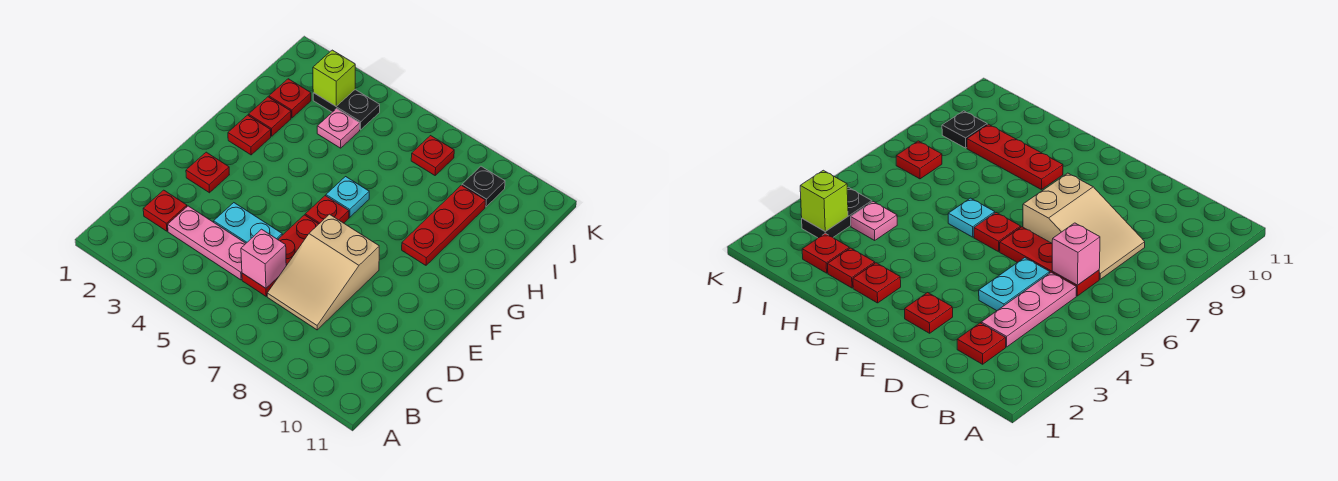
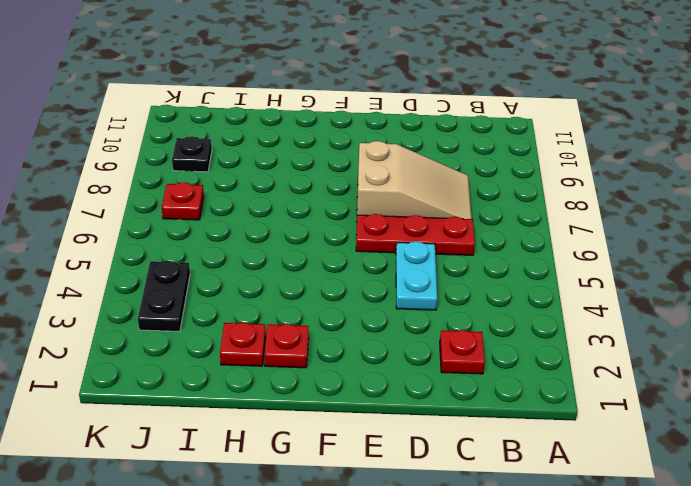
none -> pink plate C3:C5 level 1
none -> red plate E2 level 1
none -> red plate F6 level 1

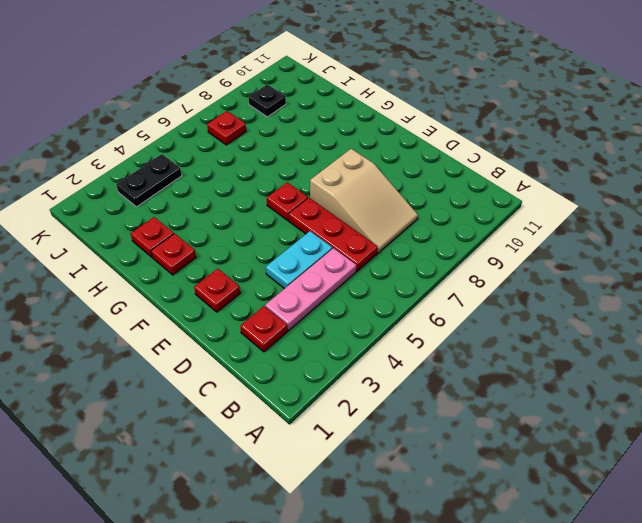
none -> cyan plate G6 level 1
none -> red plate G9:I9 level 1
none -> red plate I2 level 1

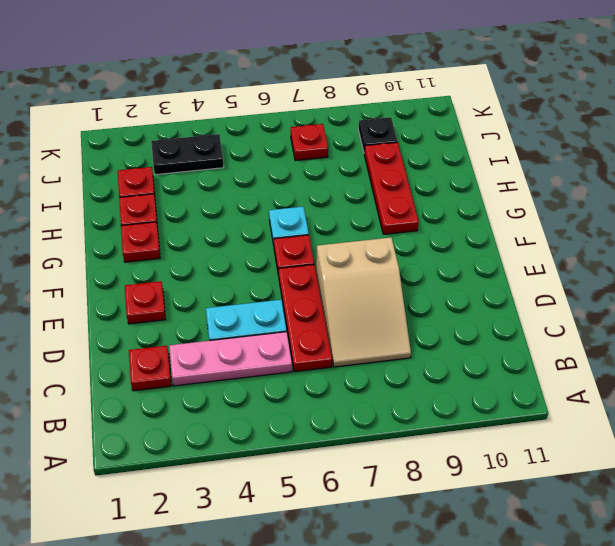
none -> pink plate I4 level 1
none -> pink brick C6 level 2
none -> lime brick J3 level 2

